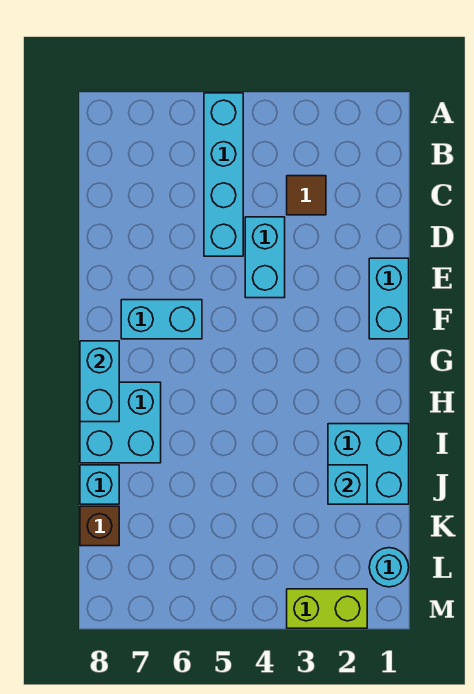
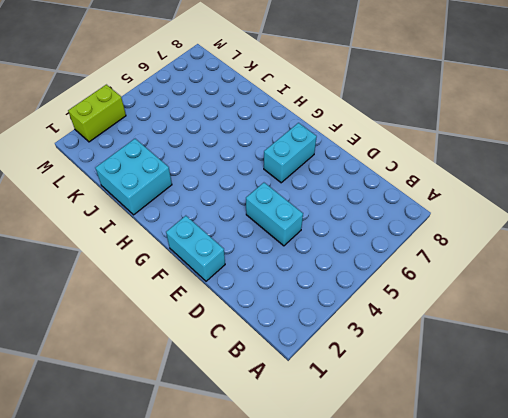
none -> cyan brick A5:D5 level 1
none -> brown tile C3 level 1
none -> cyan brick H7:I8 level 1

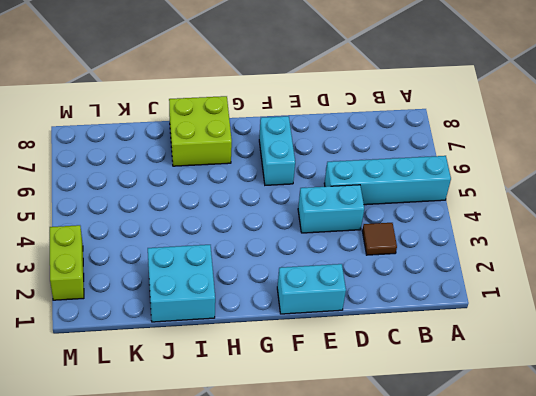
lime brick H7:I8 level 1 -> cyan brick H7:I8 level 1
none -> cyan brick J8 level 1
none -> brown brick K8 level 1
none -> cyan round brick L1 level 1

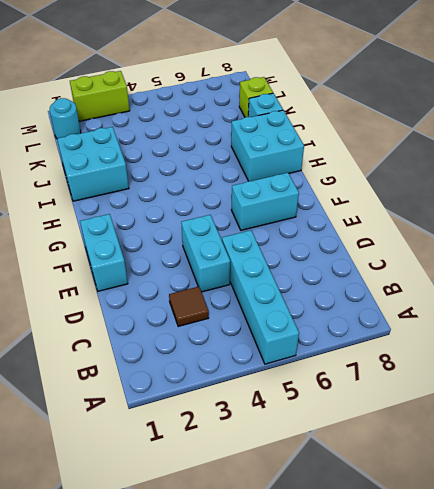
lime brick K8 level 1 -> brown brick K8 level 1
none -> cyan brick G8:H8 level 2
none -> cyan brick J2 level 2

